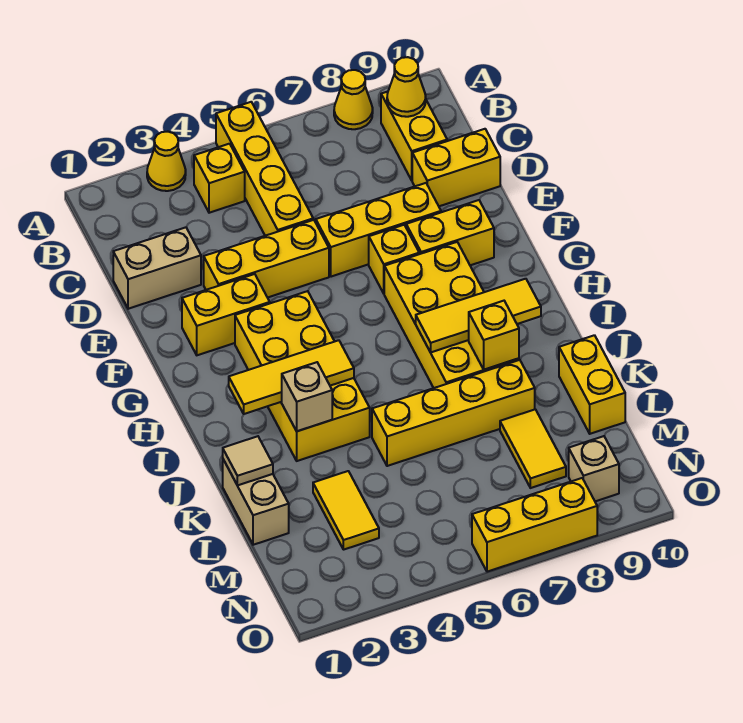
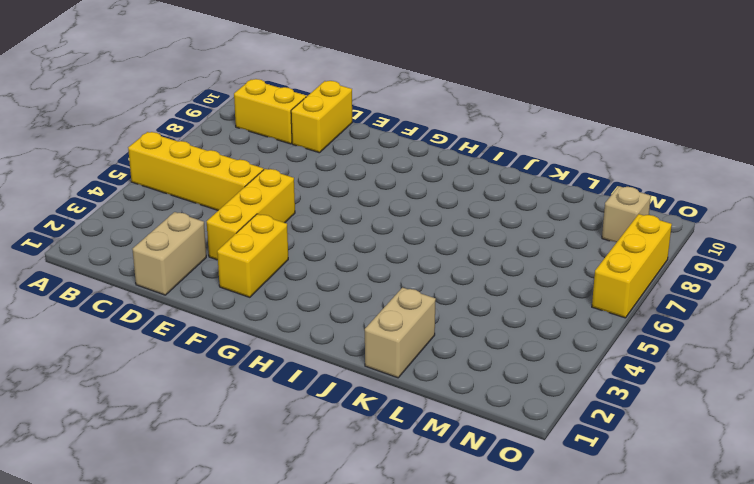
tan brick K1:K2 level 1 -> tan brick K1:L1 level 1
none -> yellow cone A3 level 1
none -> yellow cone A8 level 1
none -> yellow brick B4 level 1

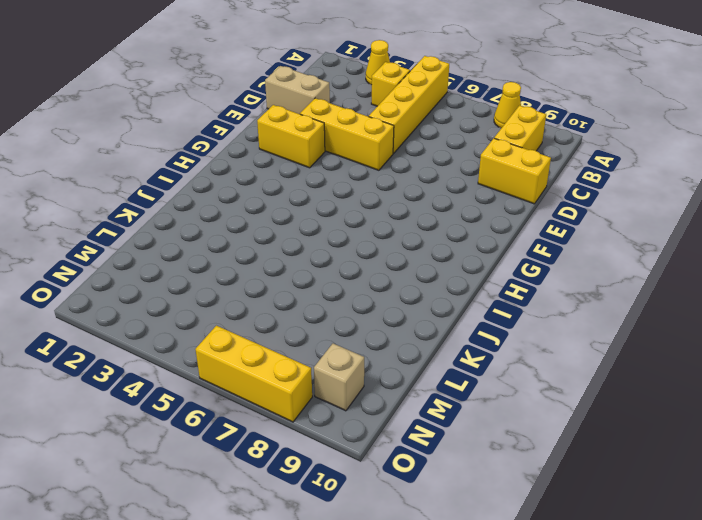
none -> yellow brick E6:E8 level 1
none -> yellow brick F7 level 1
none -> yellow brick F8:F9 level 1

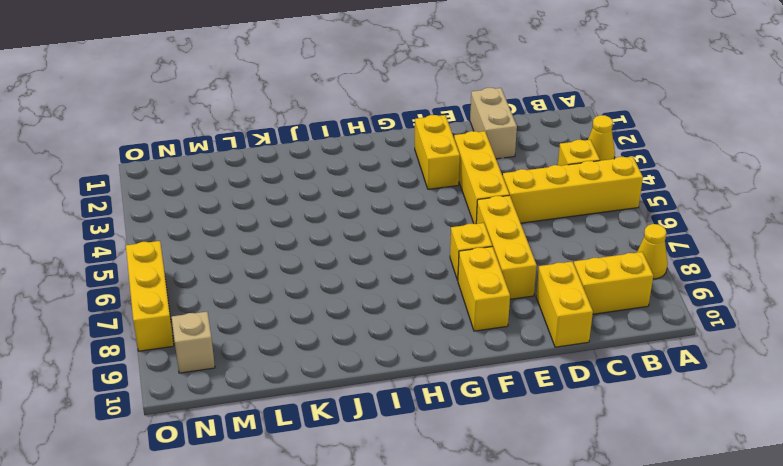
none -> yellow brick G3:J4 level 1
none -> yellow brick G7:J8 level 1
none -> tan brick K1:L1 level 1

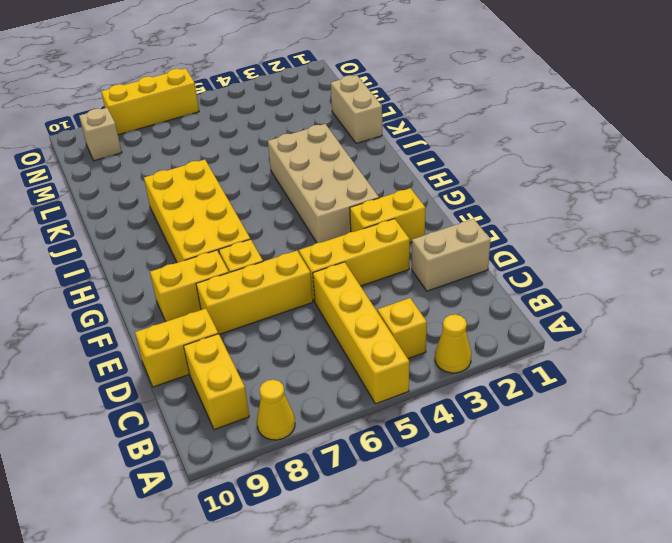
tan brick G3:J4 level 1 -> yellow brick G3:J4 level 1
none -> yellow brick K5:K8 level 1
none -> yellow brick K10:L10 level 1
none -> yellow tile L3:M3 level 1

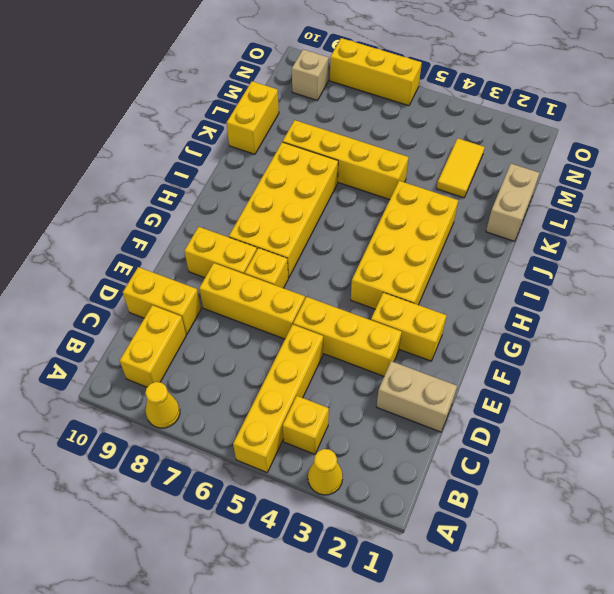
none -> yellow tile L8:M8 level 1
none -> yellow cone B9 level 2
none -> yellow tile I2:I4 level 2

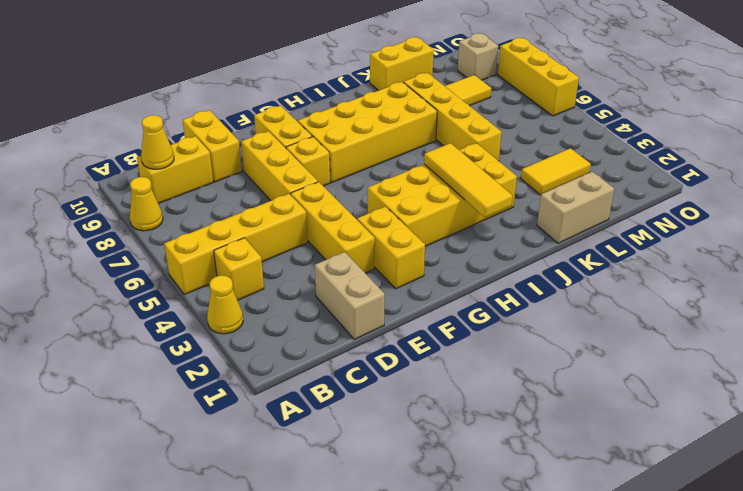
none -> yellow tile I7:I9 level 2
none -> tan brick J3 level 2
none -> yellow brick J8 level 2

